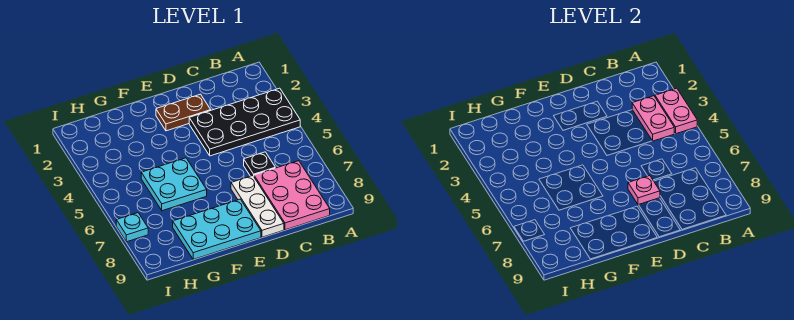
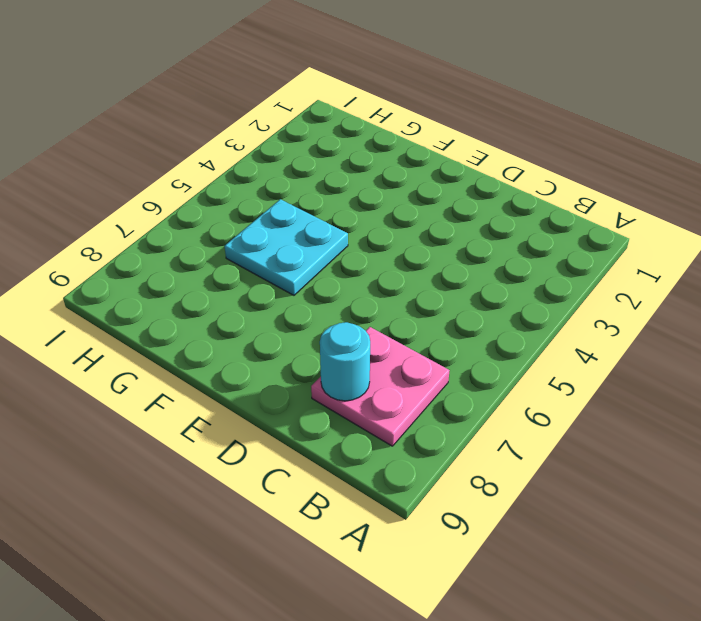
pink plate B7:C8 level 1 -> pink plate B7:C9 level 1
cyan round brick C8 level 2 -> none
none -> black plate A3:D4 level 1
none -> black plate C6 level 1

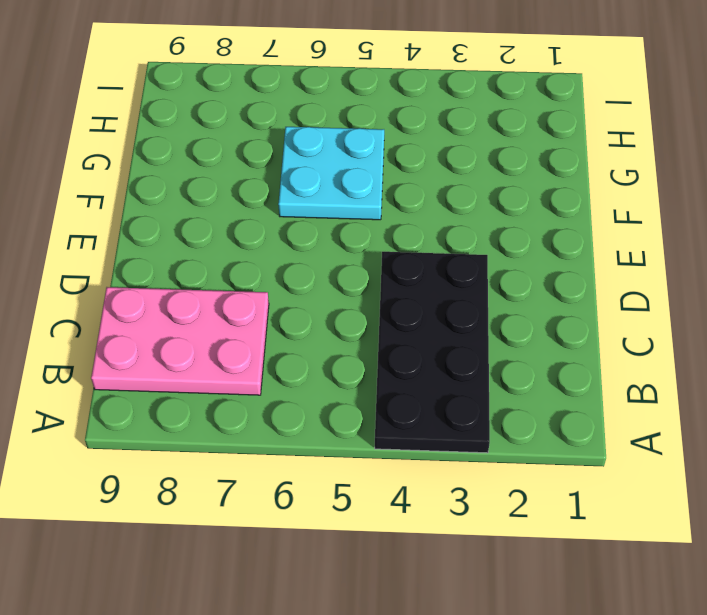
none -> black plate C6 level 1
none -> brown plate D2:E2 level 1

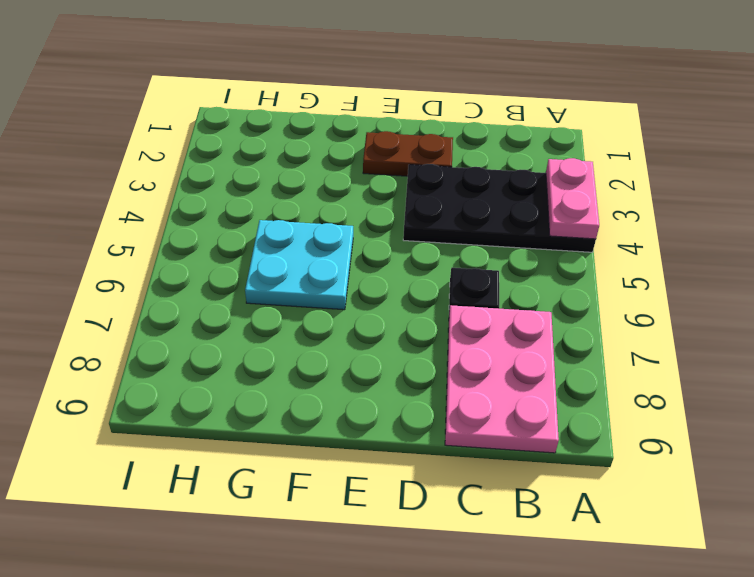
none -> white plate D7:D9 level 1
none -> cyan plate E8:G9 level 1

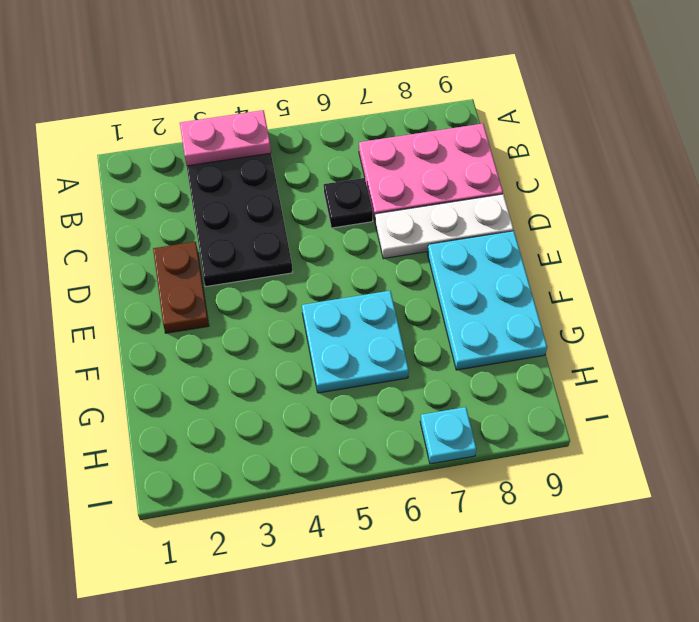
none -> pink plate B3:B4 level 2
none -> pink plate D7 level 2

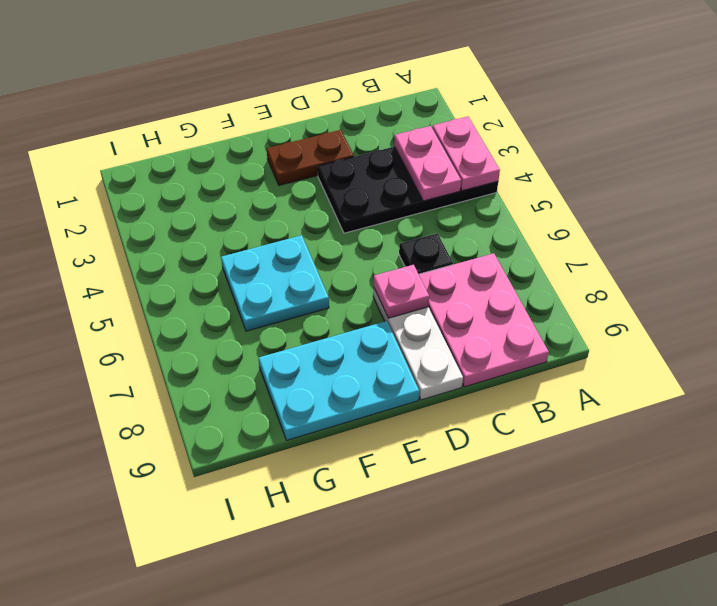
none -> cyan plate I7 level 1

